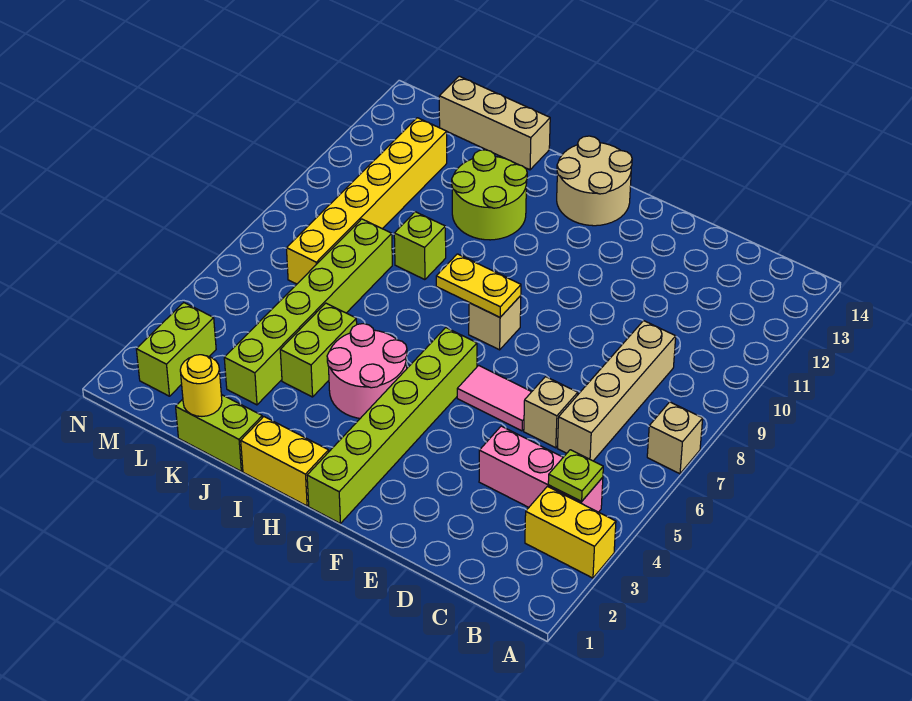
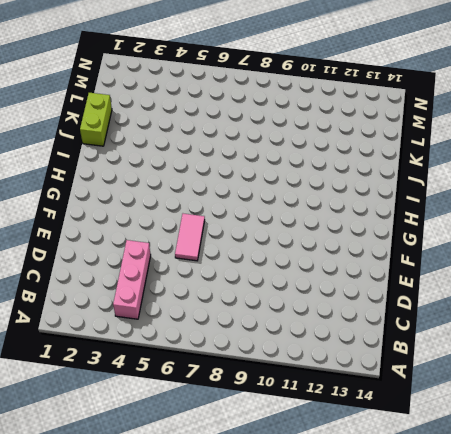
none -> yellow brick A3:B3 level 1
none -> tan brick A7 level 1
none -> tan brick C6:C9 level 1

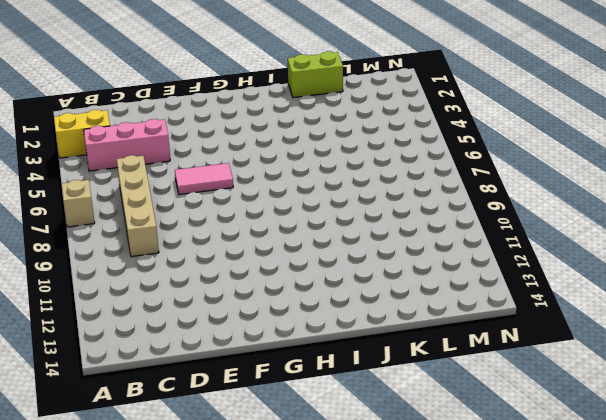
none -> tan brick D6 level 1
none -> lime brick G1:G6 level 1
none -> tan brick G8 level 1

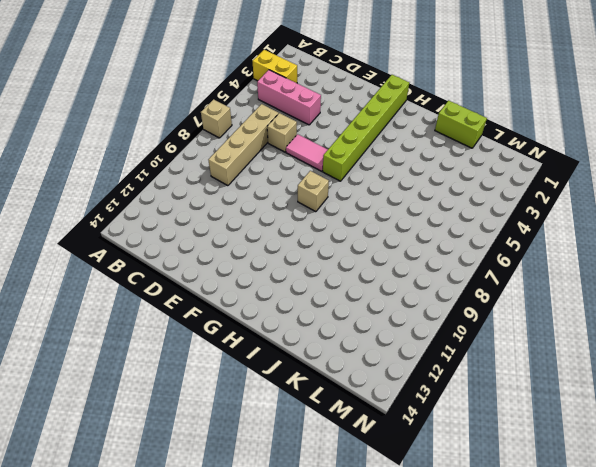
none -> tan round brick G13:H14 level 1
none -> yellow brick H1:I1 level 1
none -> pink round brick H4:I5 level 1

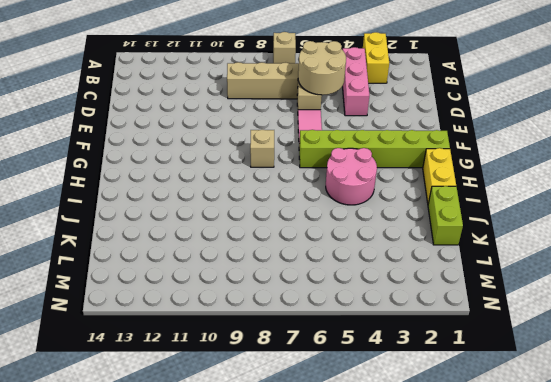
tan round brick C5:D6 level 2 -> tan round brick G13:H14 level 1
none -> lime round brick I11:J12 level 1
none -> lime brick J4:J5 level 1
none -> lime brick J9 level 1

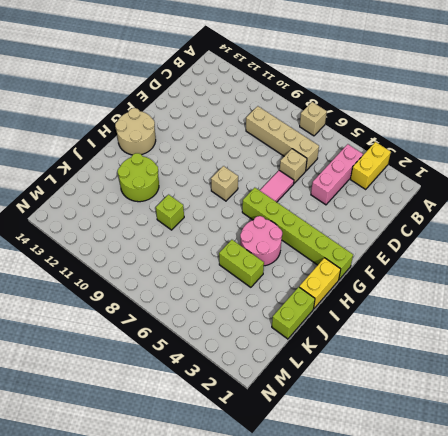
none -> tan brick J14:L14 level 1
none -> lime brick K3:K8 level 1
none -> yellow brick L7:L12 level 1

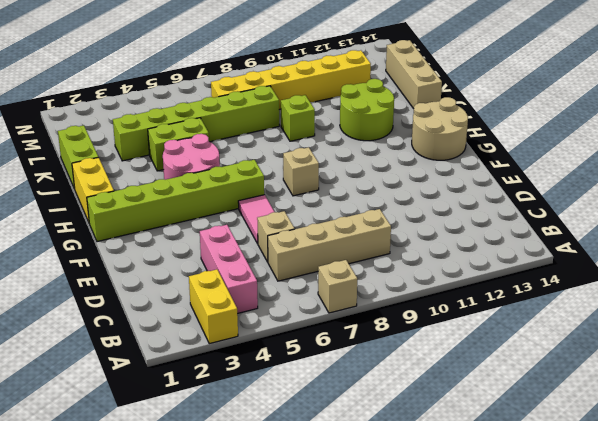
none -> lime brick M2:M3 level 1
none -> lime plate B4 level 2
none -> yellow plate G8:H8 level 2

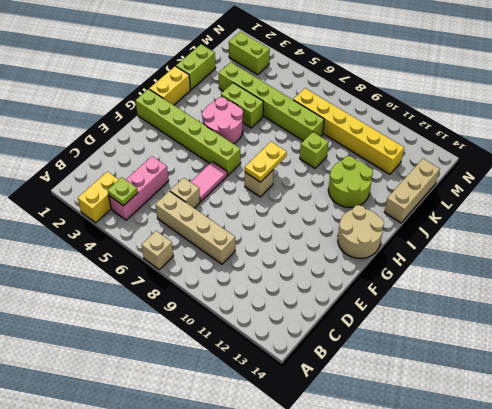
none -> yellow round brick K1 level 2

